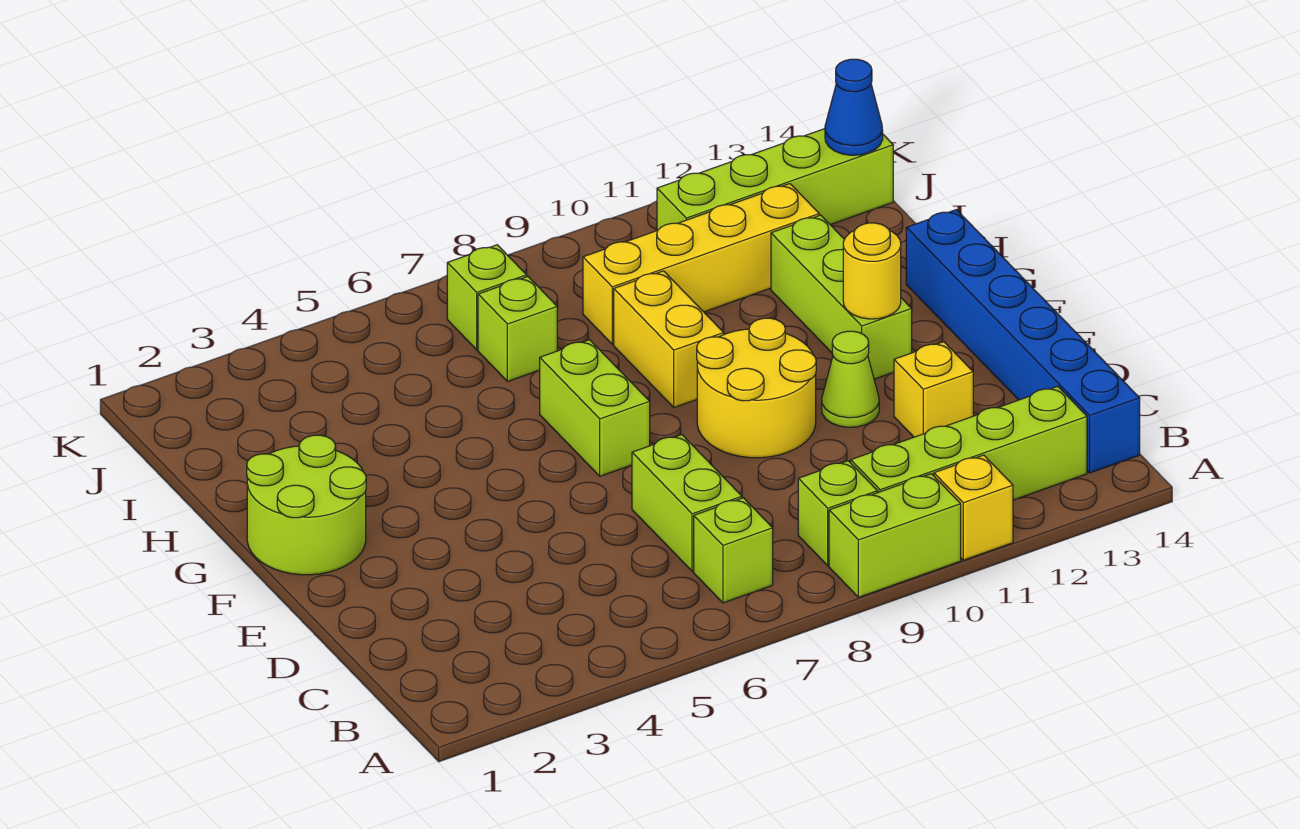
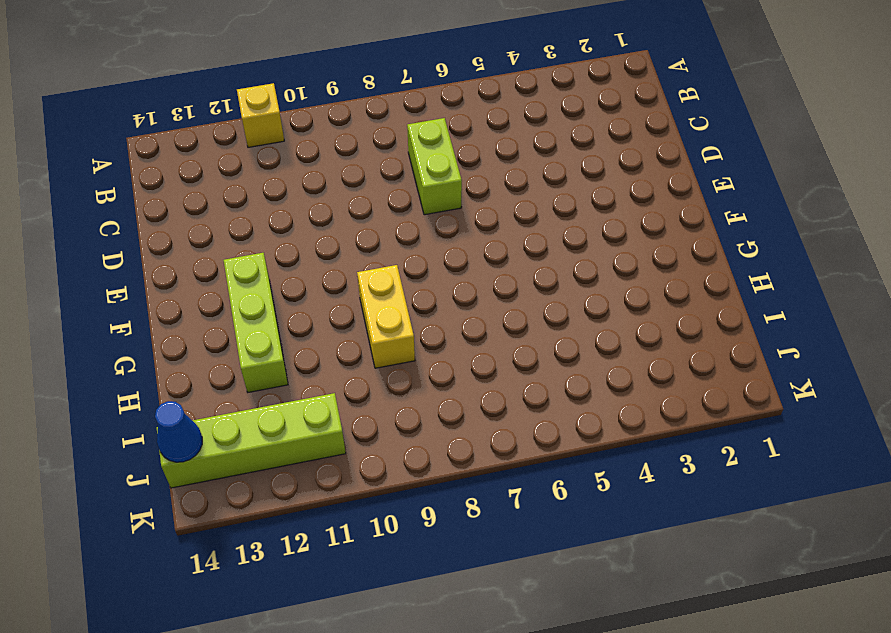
none -> lime brick A9:A10 level 1
none -> lime brick B7 level 1
none -> lime brick B9 level 1

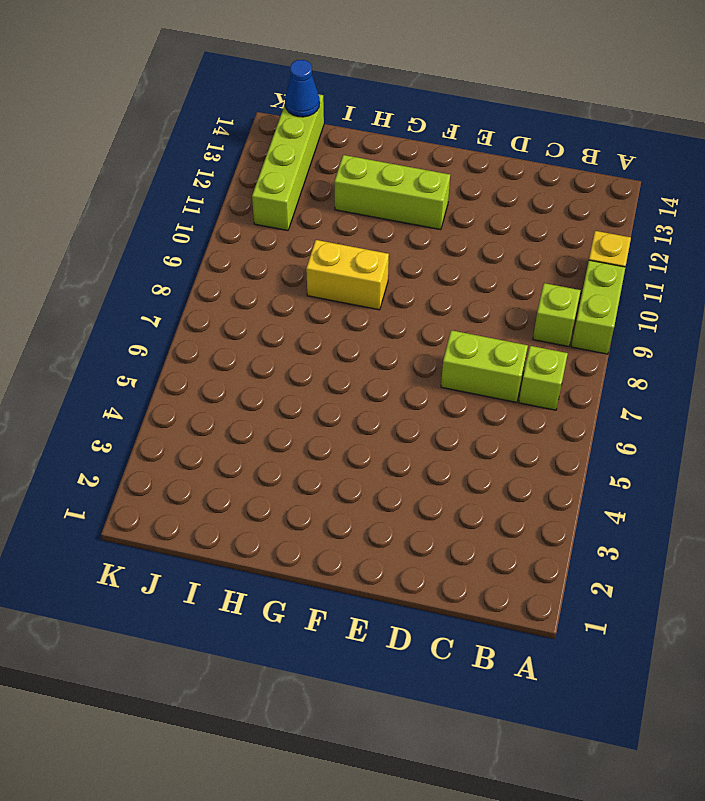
none -> lime brick B10:B13 level 1
none -> blue brick B14:G14 level 1
none -> yellow brick D12 level 1

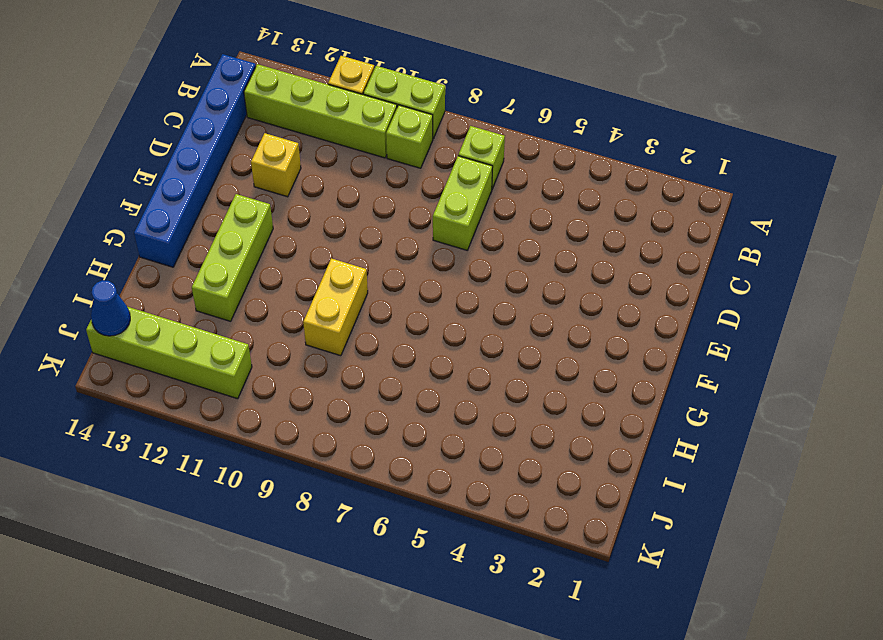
none -> yellow round brick E9:F10 level 1
none -> lime cone E11 level 1
none -> lime round brick F1:G2 level 1

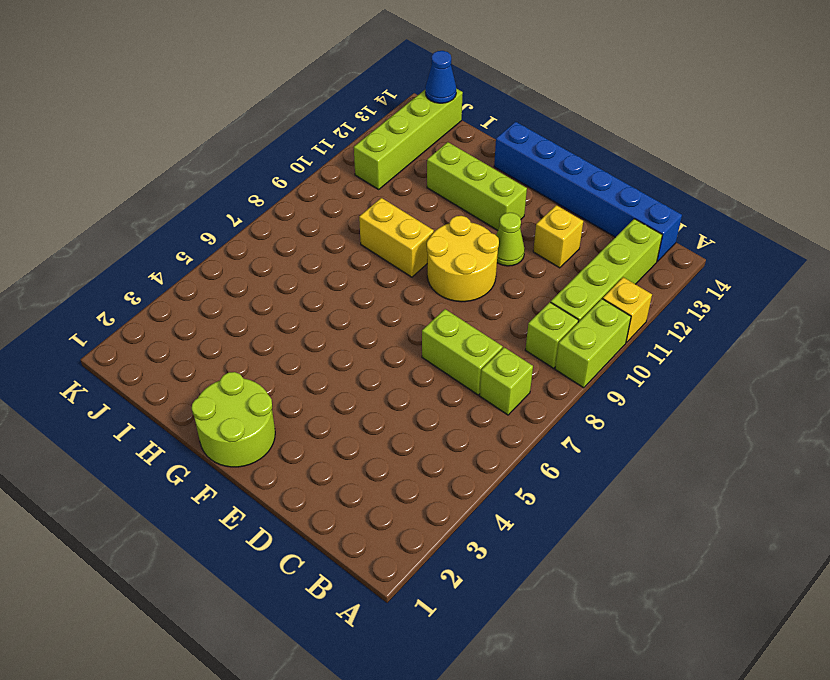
none -> lime brick F7:G7 level 1
none -> lime brick I7 level 1
none -> yellow brick I9:I12 level 1

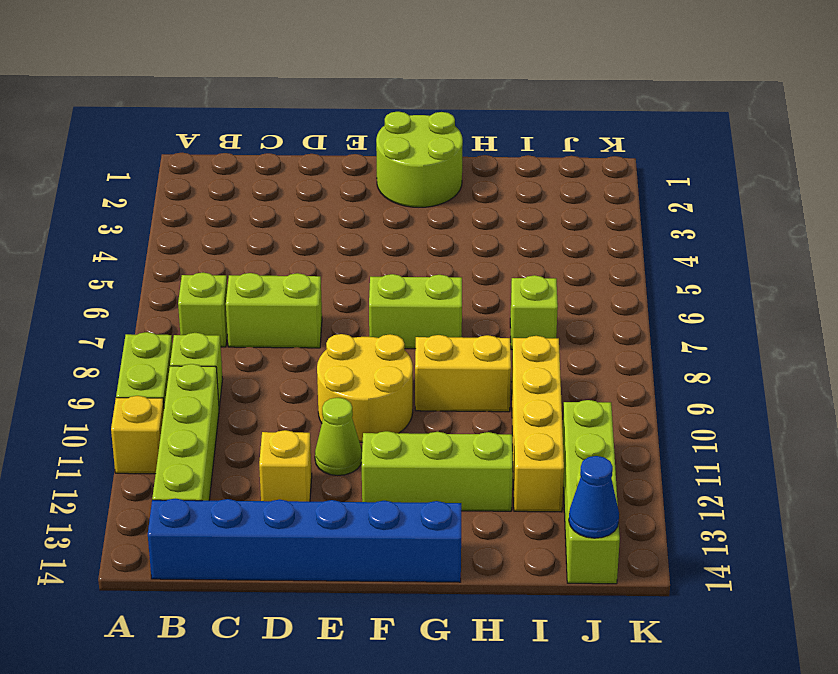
none -> lime brick J7 level 1
none -> yellow round brick F12 level 2

